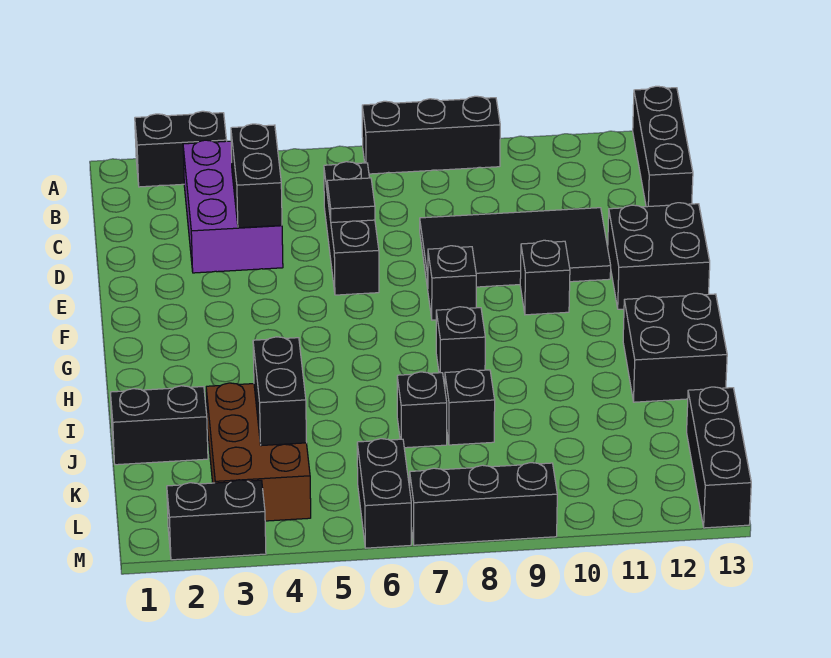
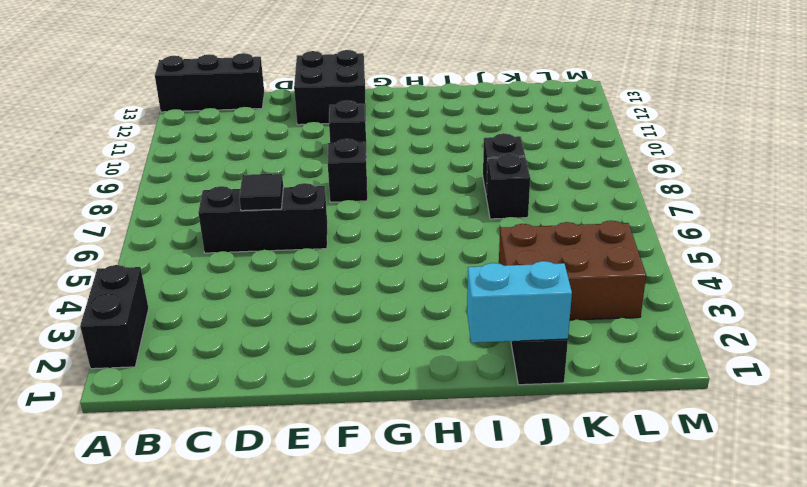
cyan brick I1:J1 level 2 -> none
none -> black brick A7:A9 level 1
none -> purple brick B3:D4 level 1
none -> black tile D8:E11 level 1

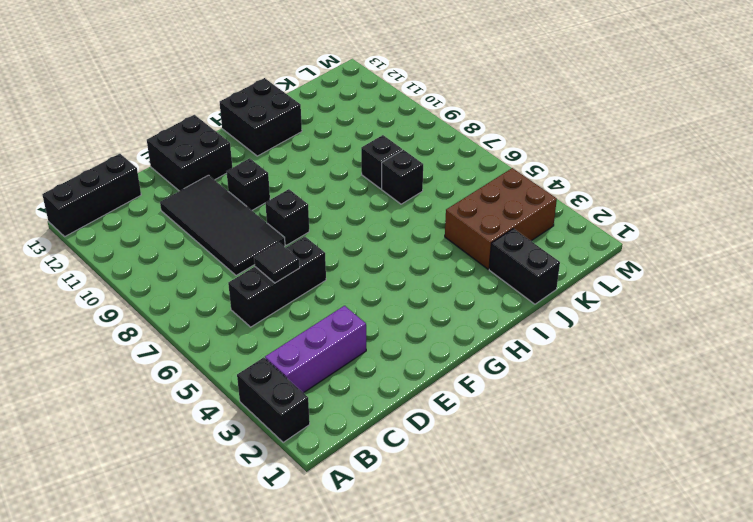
purple brick B3:D3 level 1 -> purple brick B3:D4 level 1
none -> black brick A7:A9 level 1
none -> black brick H8 level 1
none -> black brick K13:M13 level 1

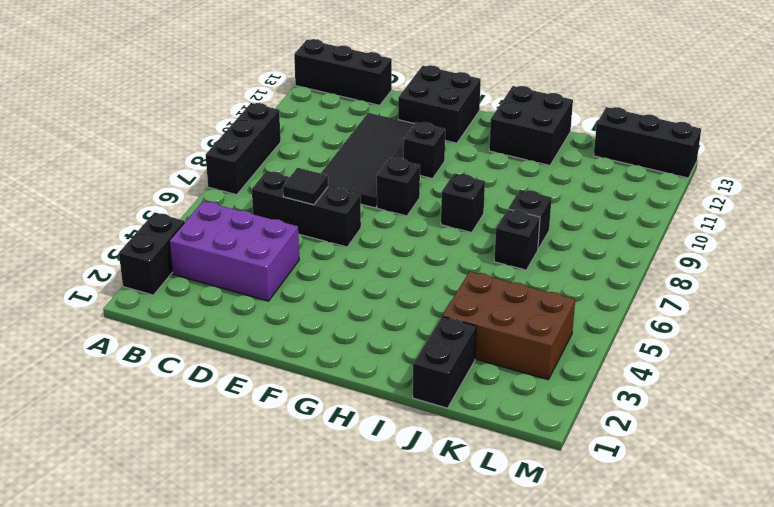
none -> black brick L6:M6 level 1
none -> black brick M2:M3 level 1
none -> black brick M7:M9 level 1

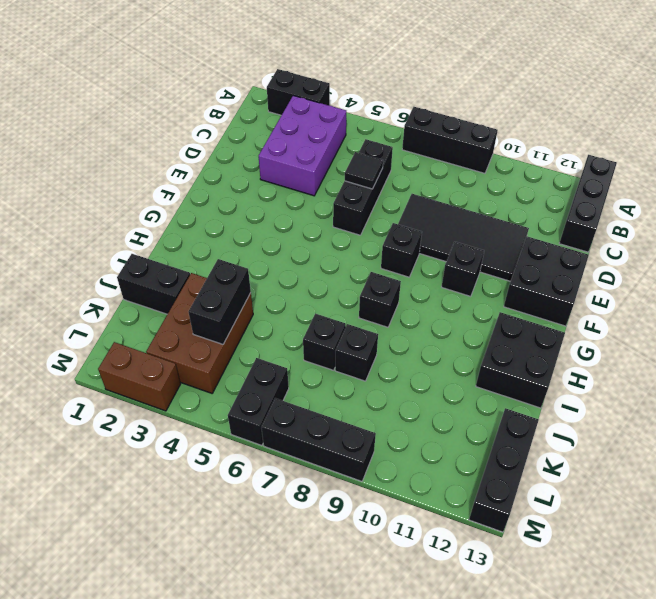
brown brick M2:M3 level 1 -> black brick M2:M3 level 1
none -> black brick C4:D4 level 2

